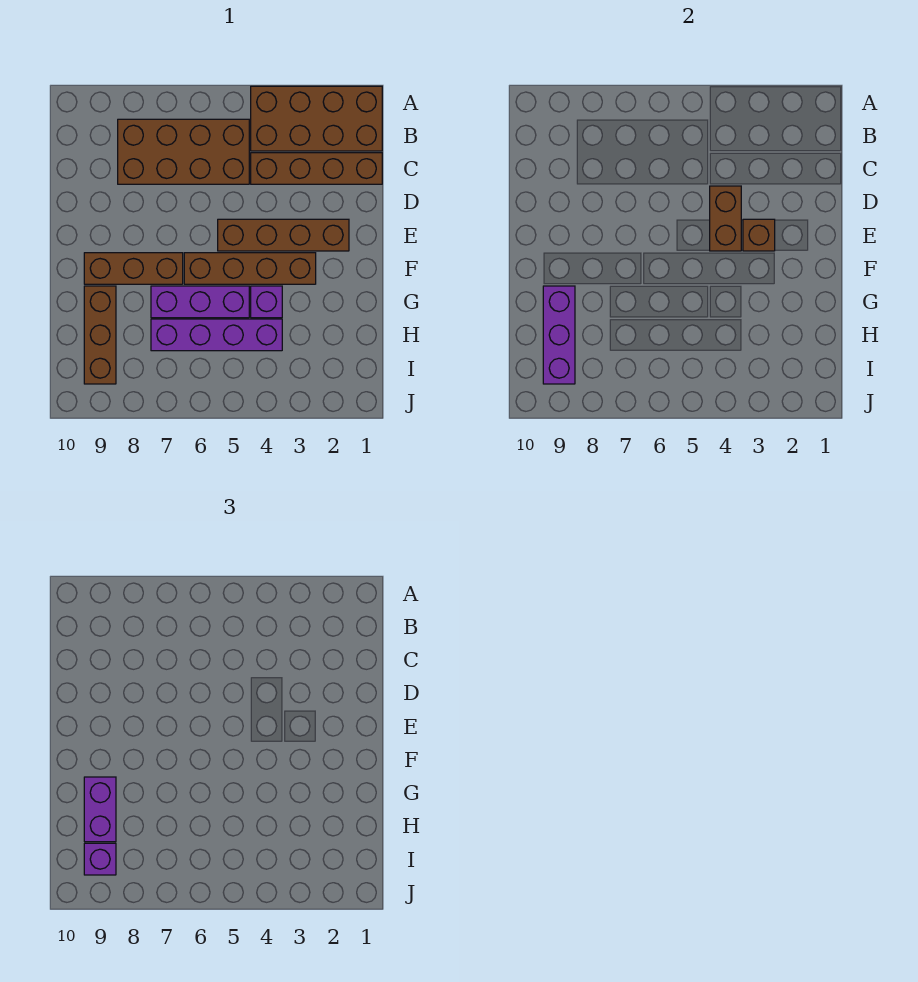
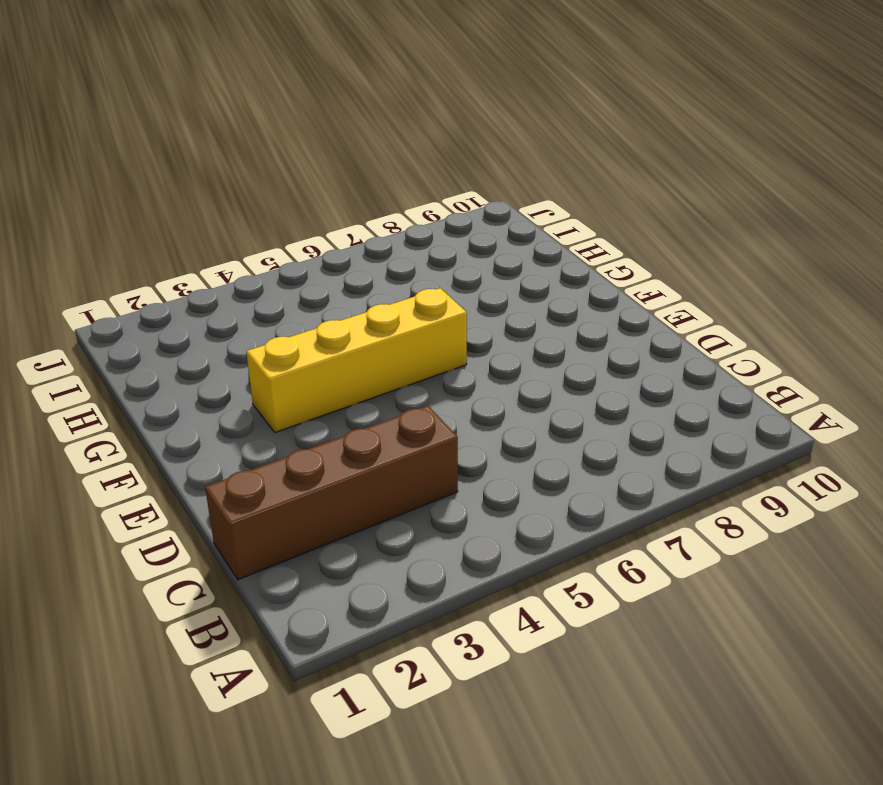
yellow brick F3:F6 level 1 -> brown brick F3:F6 level 1
none -> brown brick A1:B4 level 1
none -> brown brick B5:C8 level 1
none -> brown brick E2:E5 level 1

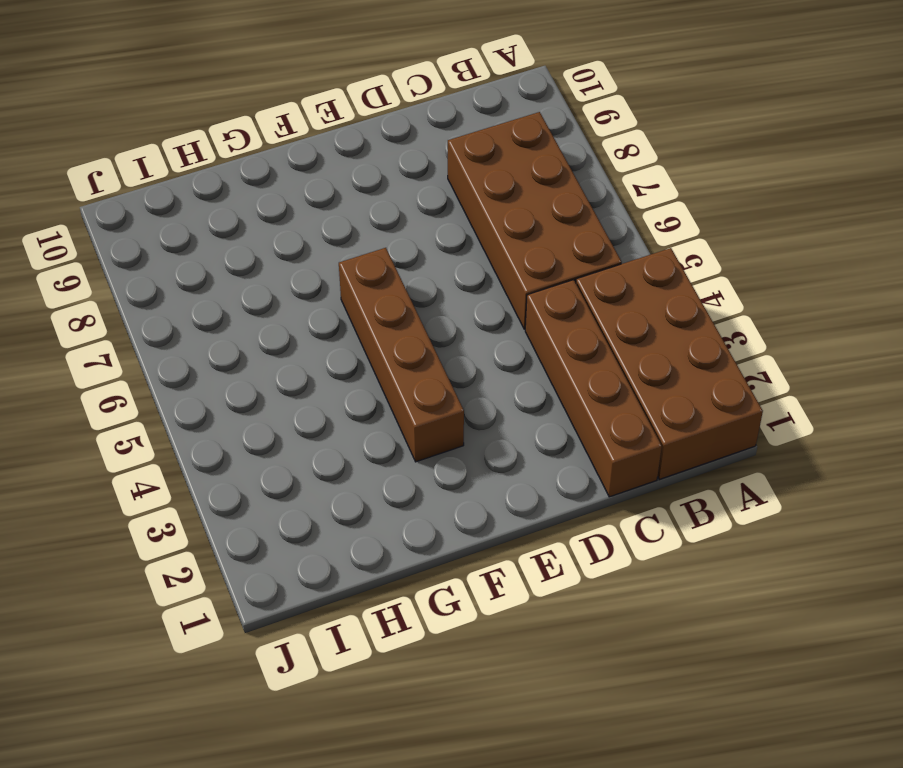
none -> brown brick E2:E5 level 1
none -> brown brick F7:F9 level 1
none -> purple brick G4 level 1

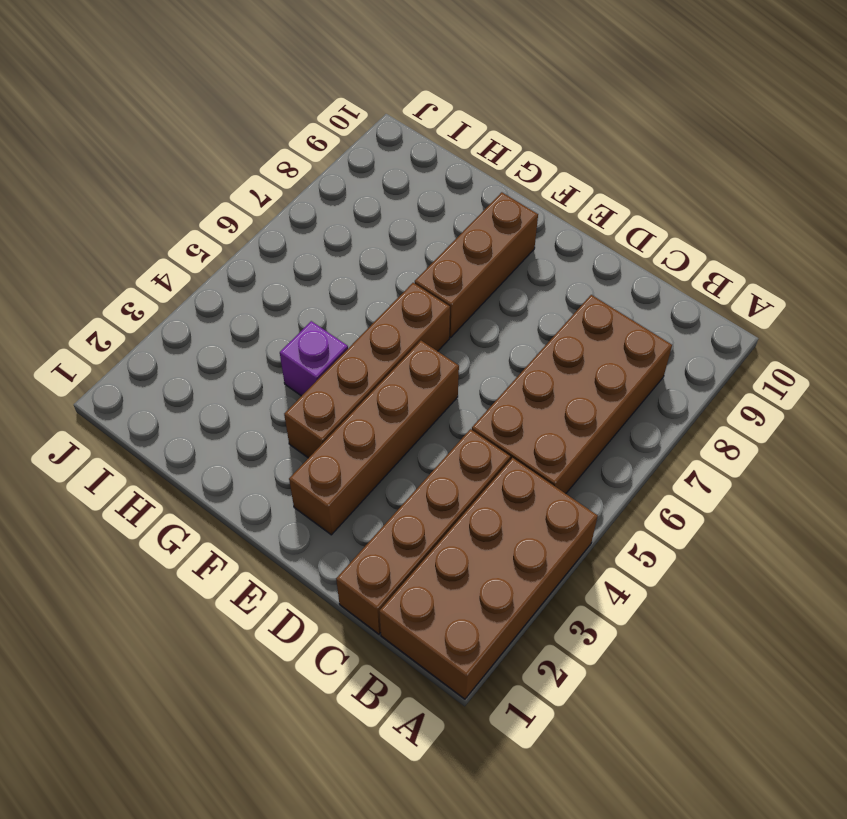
none -> purple brick G5:G7 level 1
none -> brown brick G9:I9 level 1
none -> purple brick H4:H7 level 1

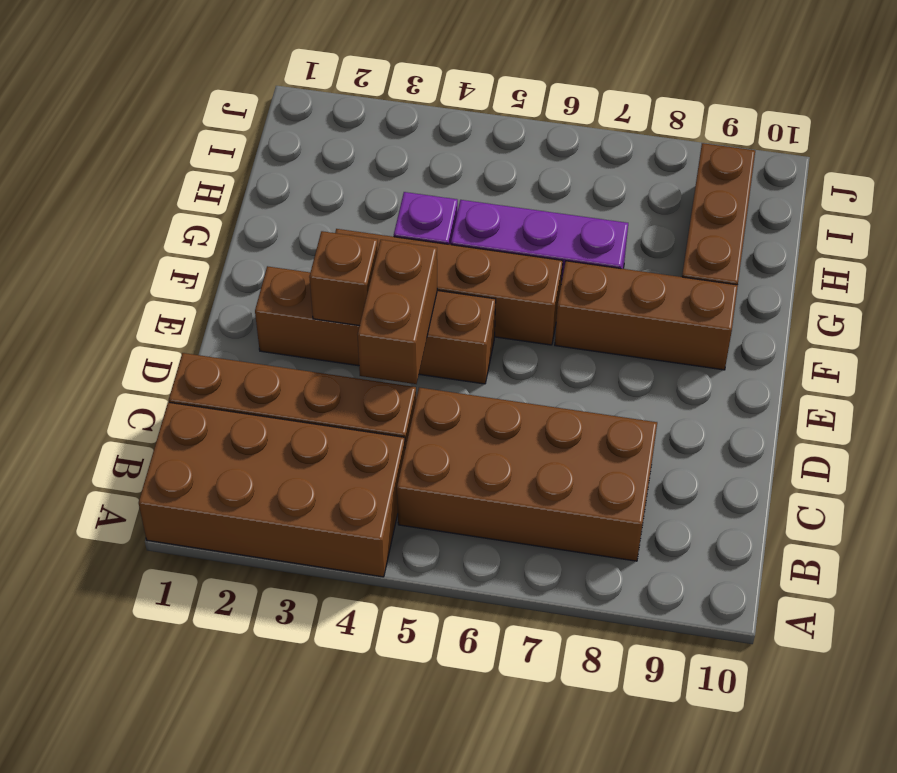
none -> purple brick H4:H7 level 1
none -> purple brick G9:I9 level 2
none -> purple brick G9:H9 level 3

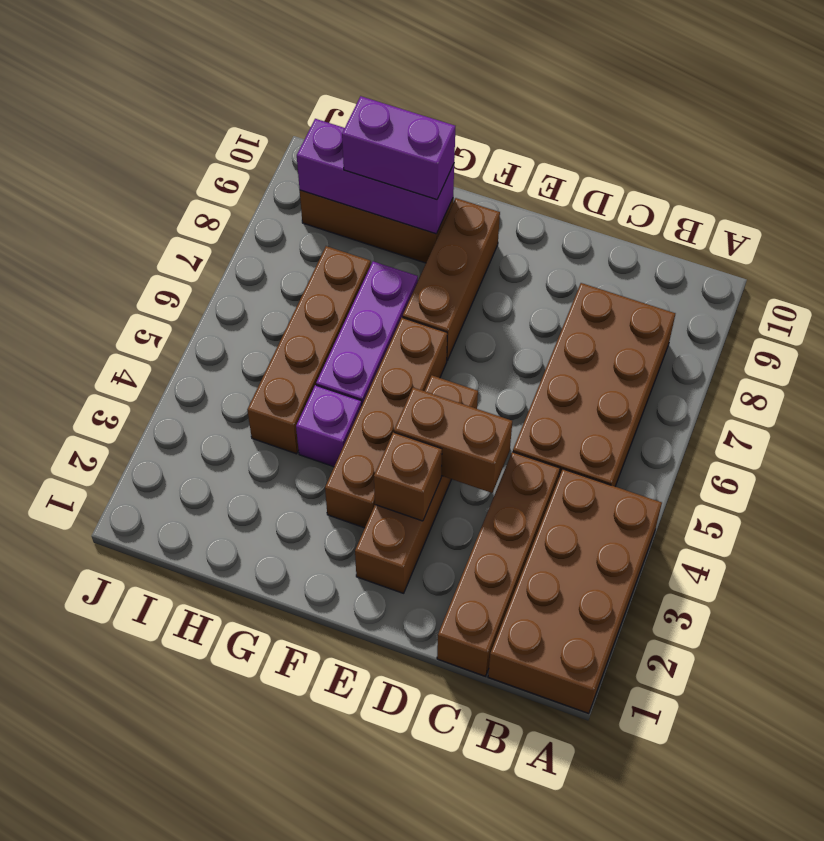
brown brick H4:H7 level 1 -> purple brick H4:H7 level 1
none -> purple brick I9 level 3

